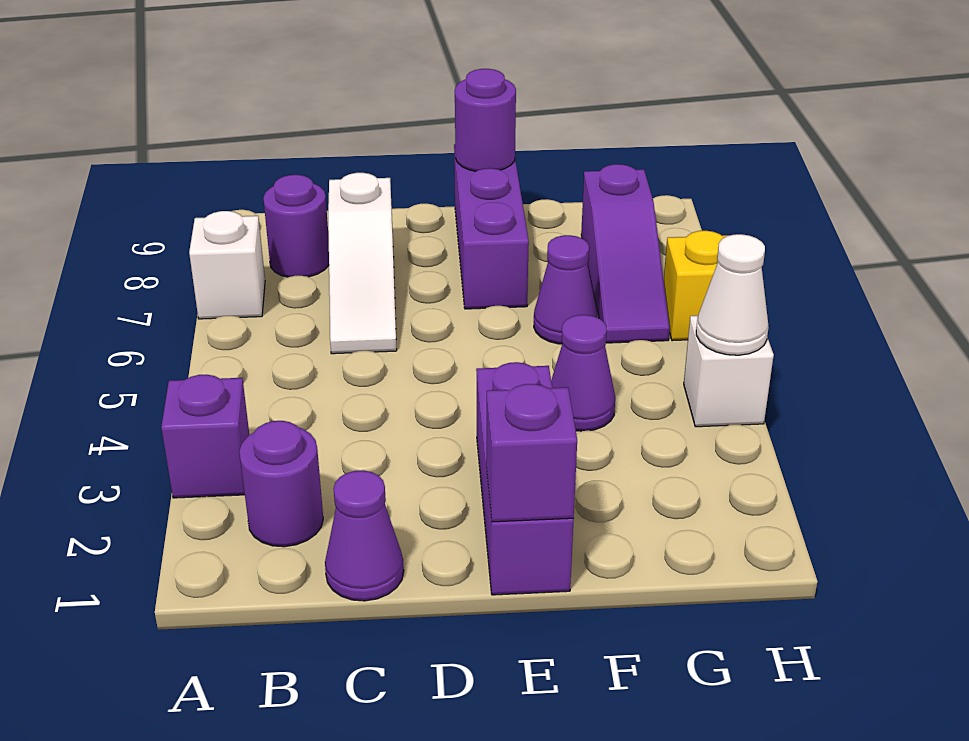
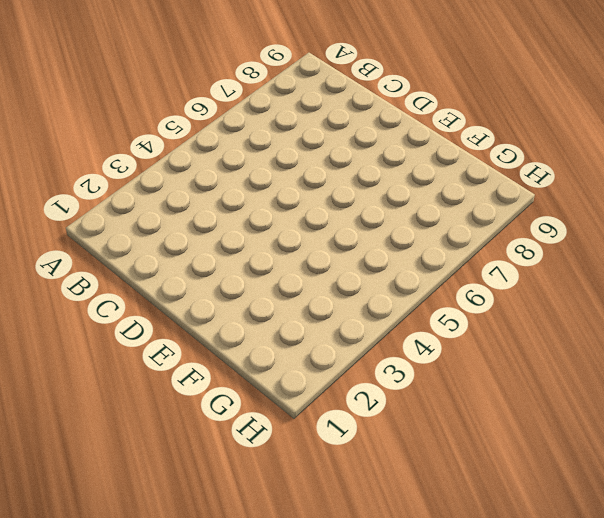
none -> purple brick A3 level 1
none -> white brick A7 level 1
none -> purple round brick B2 level 1

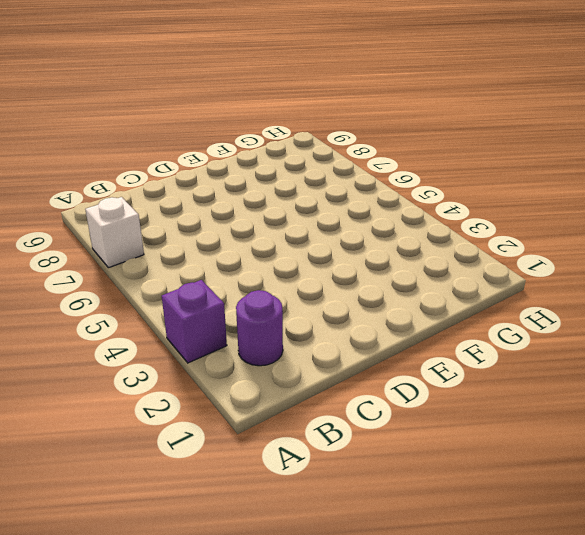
none -> purple round brick B8 level 1
none -> purple cone C1 level 1
none -> white slope C6:C8 level 1 top 8

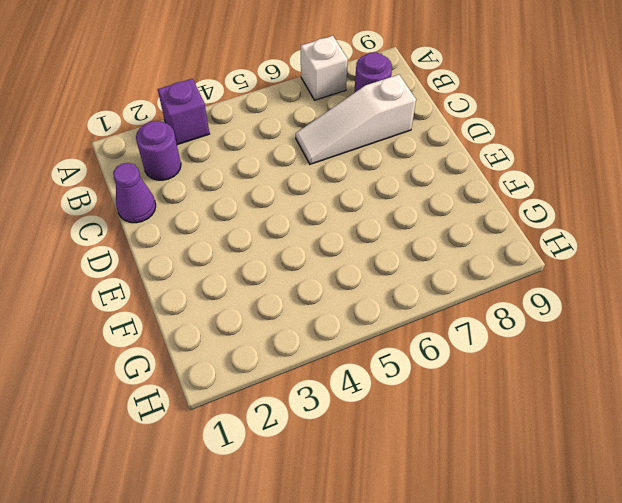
none -> purple brick E1:E3 level 1
none -> purple brick E7:E9 level 1
none -> purple cone F4 level 1

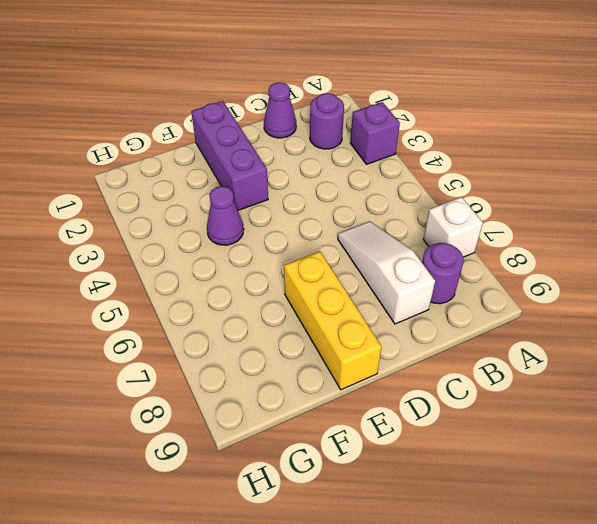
yellow brick E7:E9 level 1 -> purple brick E7:E9 level 1
none -> purple cone F6 level 1
none -> purple slope G6:G8 level 1 top 8
none -> white brick H4 level 1

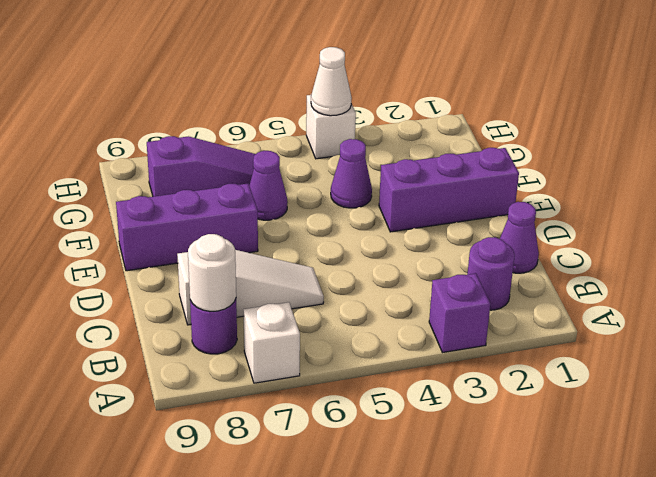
white round brick B8 level 2 -> none
none -> yellow brick H6 level 1
none -> purple brick E1 level 2
none -> purple round brick E9 level 2

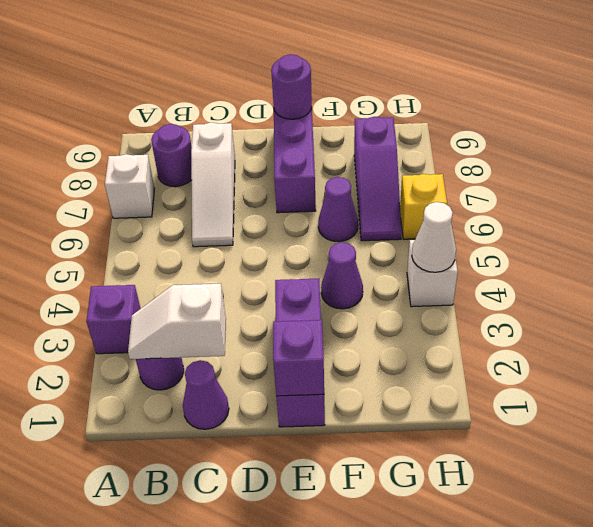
white slope B2:C2 level 2 top C -> none

